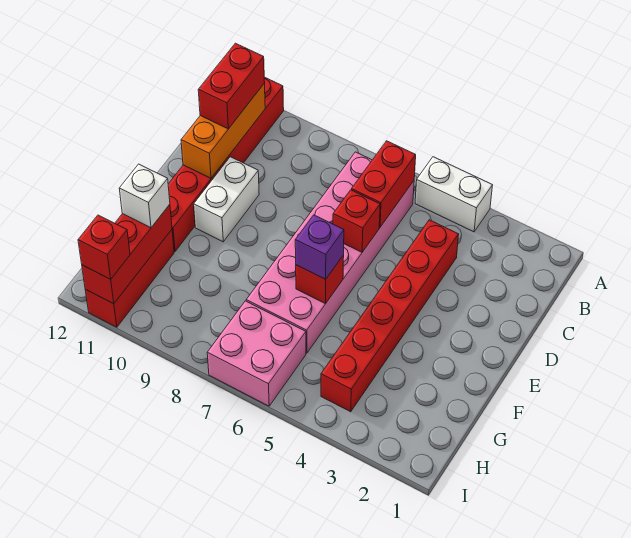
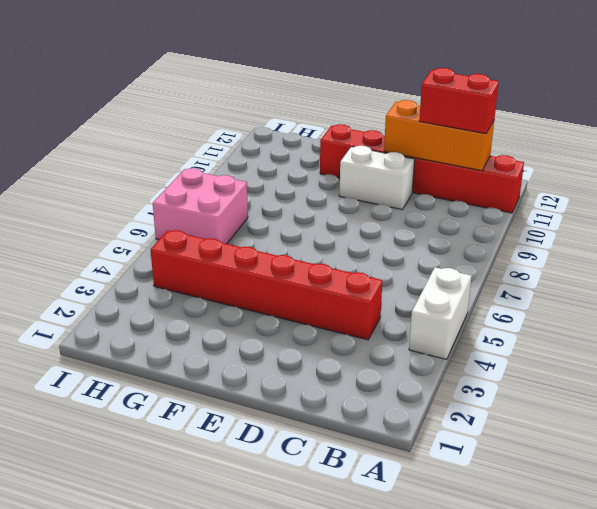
none -> pink brick B6:G7 level 1
none -> red brick G11:I11 level 1
none -> red brick B6:C6 level 2

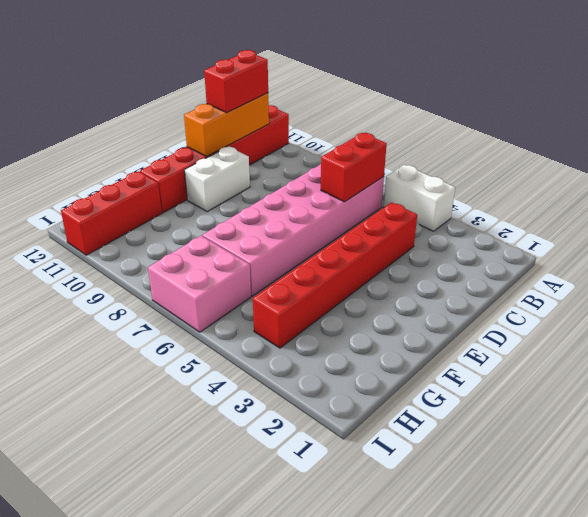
none -> red brick D6 level 2
none -> red brick F6 level 2
none -> red brick G11:I11 level 2

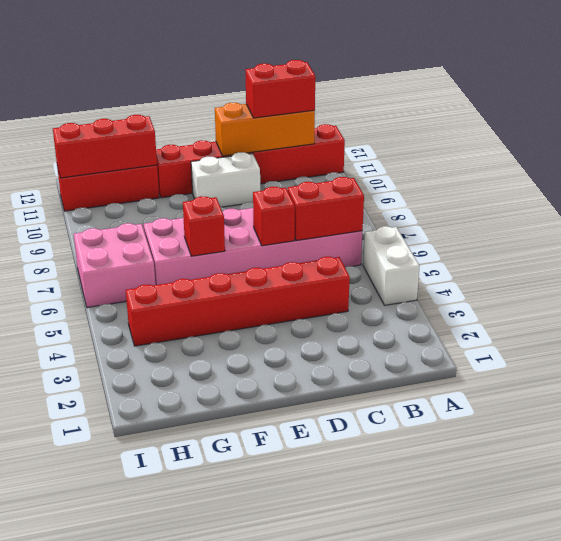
none -> purple brick F6 level 3
none -> white brick G11 level 3
none -> red brick I11 level 3

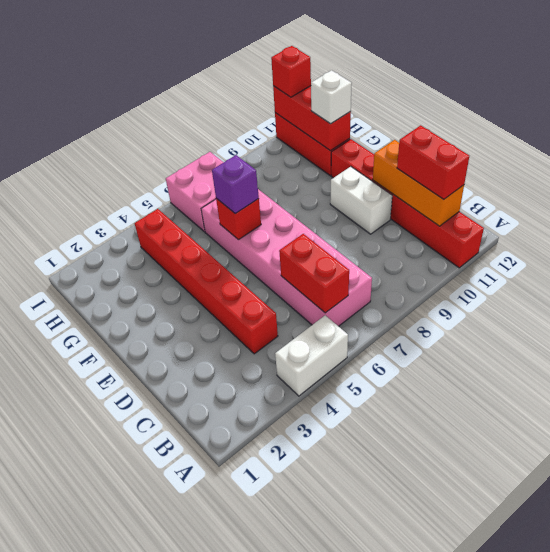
none -> red brick D6 level 2

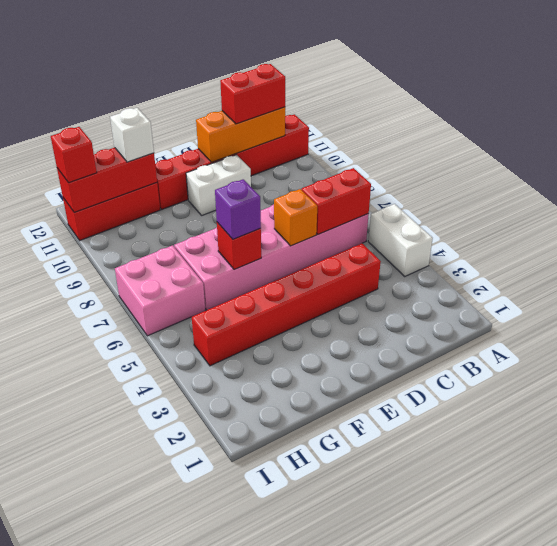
orange brick D6 level 2 -> red brick D6 level 2

